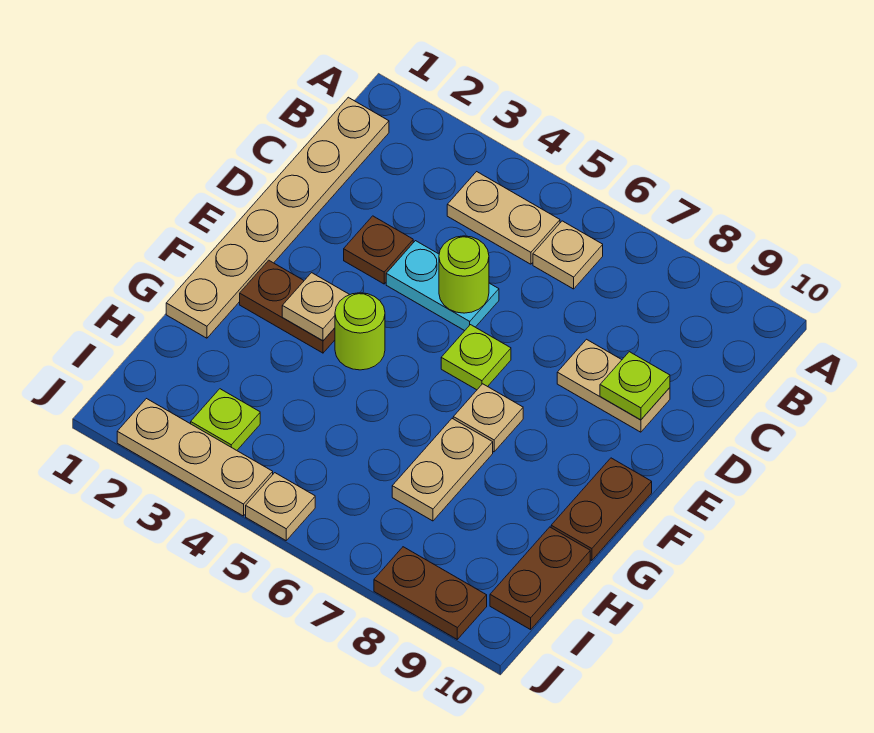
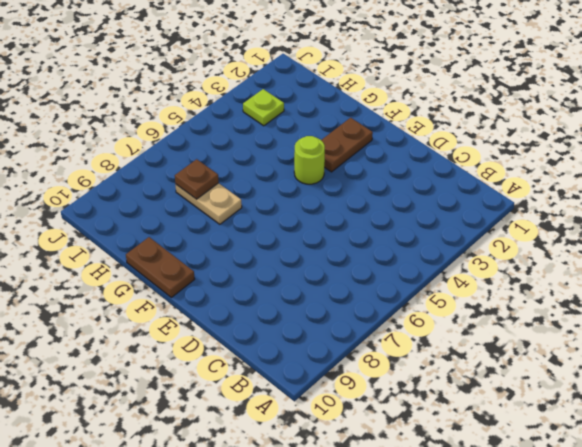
brown plate H7 level 2 -> brown plate D3 level 1
none -> tan plate B1:G1 level 1
none -> tan plate B4:B5 level 1
none -> tan plate B6 level 1

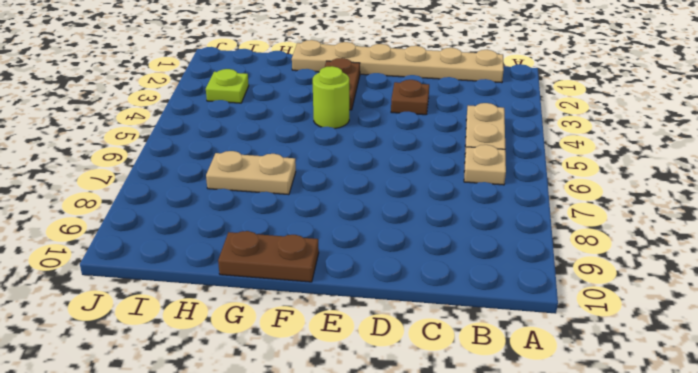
none -> cyan plate D4:D5 level 1
none -> tan plate D8:D9 level 1
none -> lime plate E6 level 1

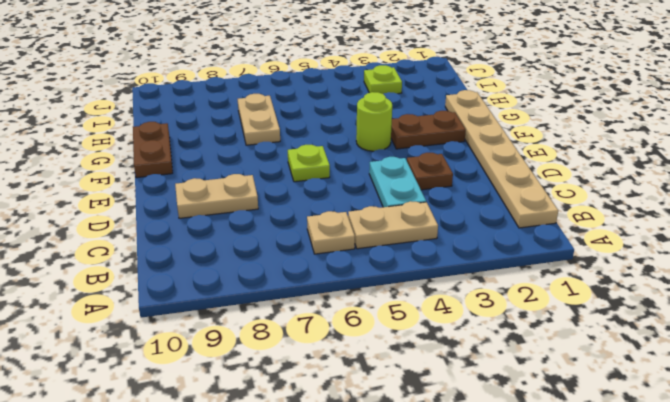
cyan plate C4:D4 level 1 -> cyan plate D4:D5 level 1
none -> tan plate F7 level 1
none -> brown plate H10:I10 level 1
none -> tan plate J2:J4 level 1

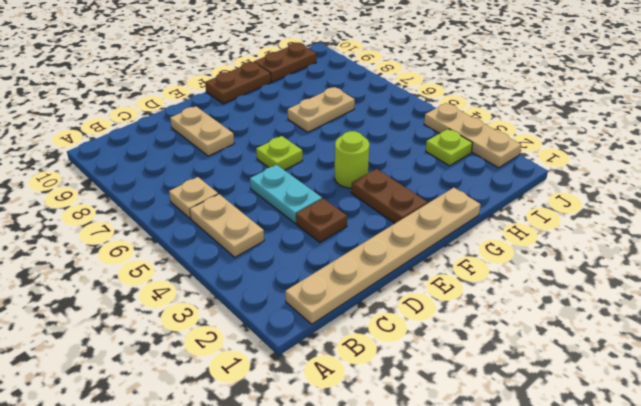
none -> tan plate F7 level 1
none -> tan plate J5 level 1
none -> brown plate J8:J9 level 1

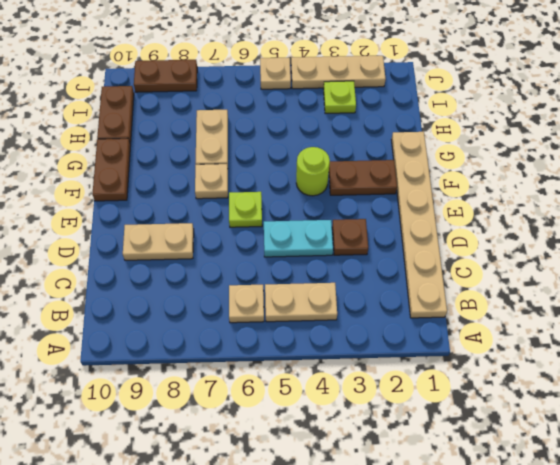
none -> lime round brick D5 level 2
none -> lime plate D9 level 2
none -> tan plate F3 level 2

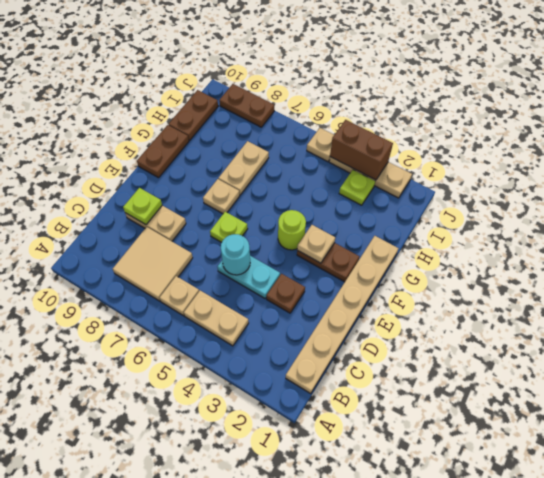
tan tile B7:C8 level 1 -> none
cyan round brick D5 level 2 -> lime round brick D5 level 2
brown brick J3:J4 level 2 -> none

